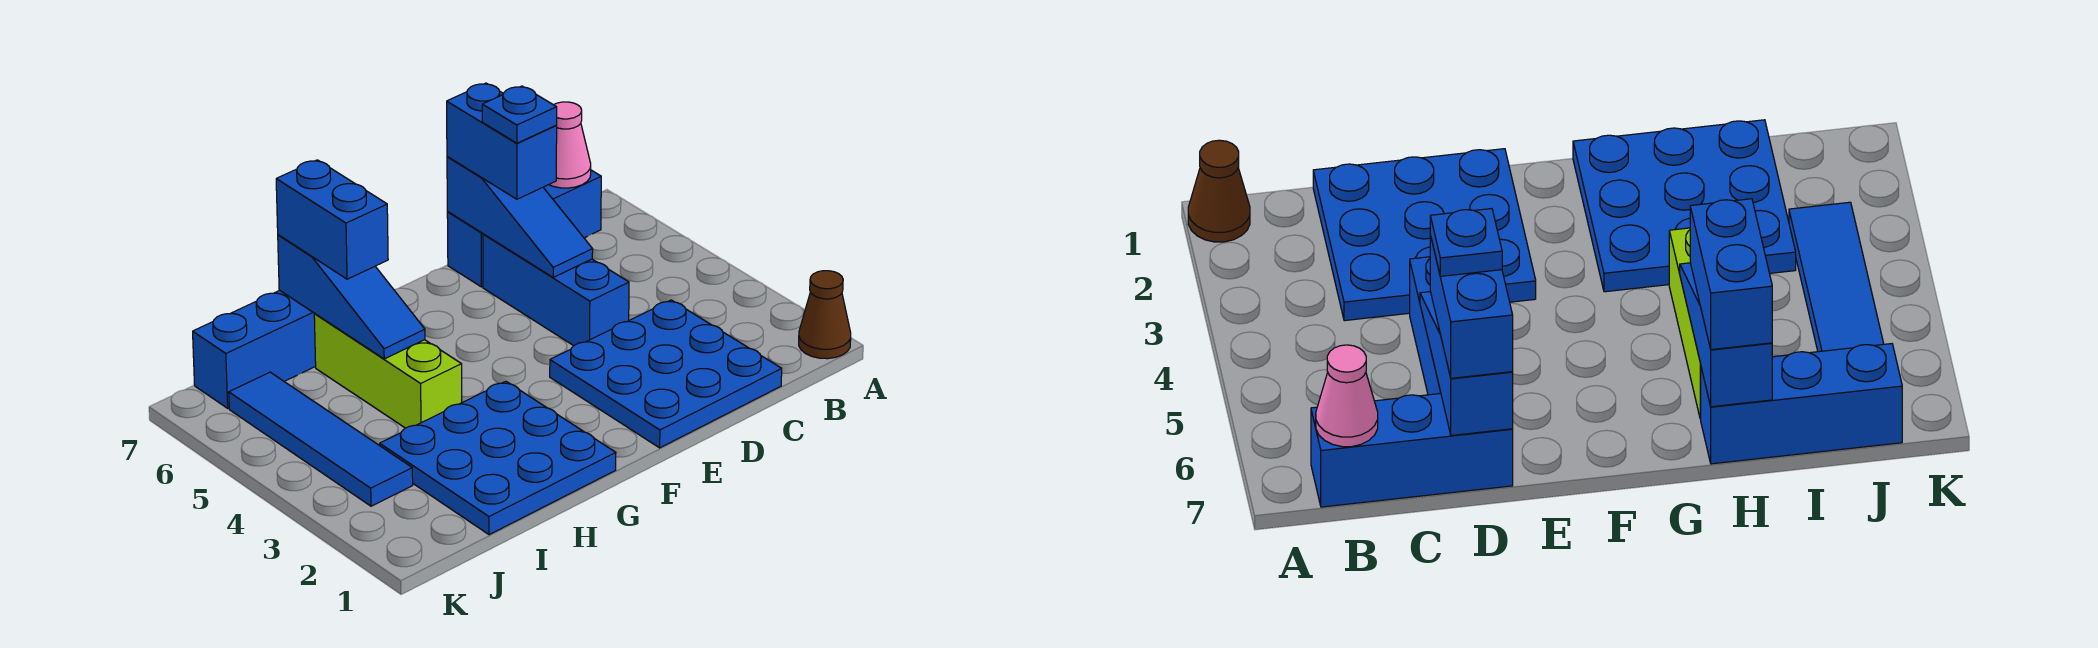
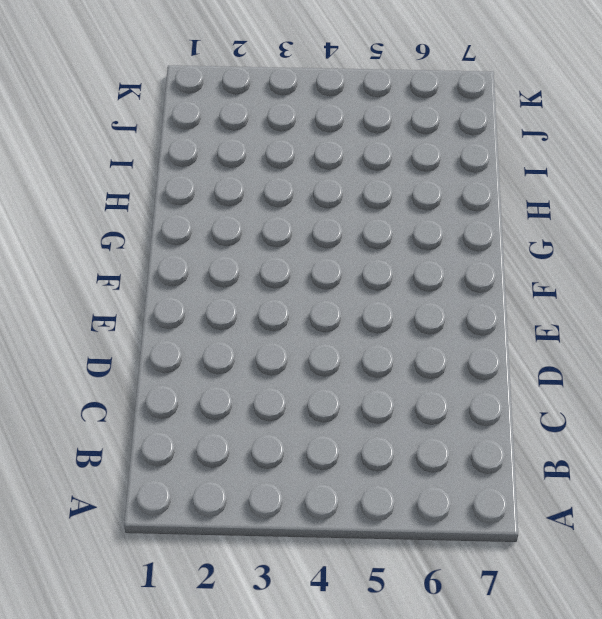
none -> brown cone A1 level 1
none -> blue brick B7:D7 level 1
none -> blue plate C1:E3 level 1

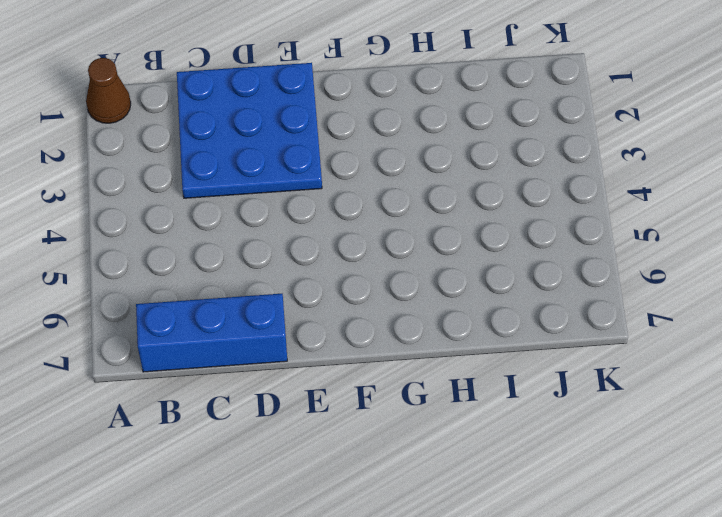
none -> blue brick D4:D6 level 1
none -> blue plate G1:I3 level 1
none -> lime brick H4:H6 level 1

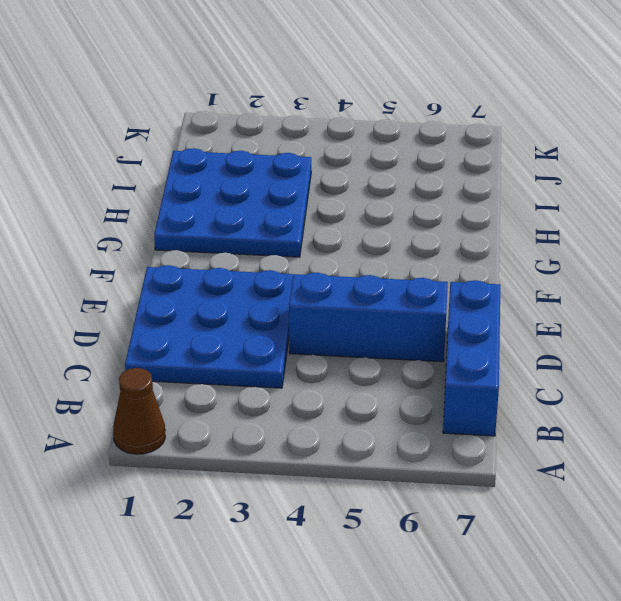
none -> lime brick H4:H6 level 1
none -> blue brick H7:J7 level 1
none -> blue tile J3:J6 level 1

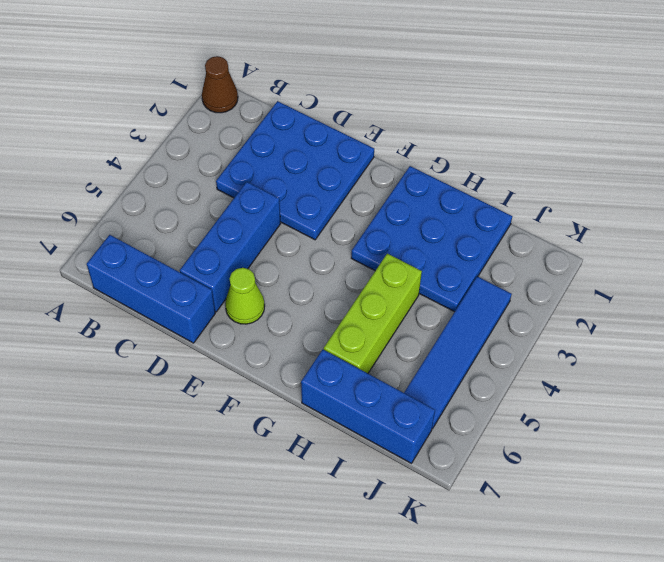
lime cone E6 level 1 -> none
none -> pink cone B7 level 2
none -> blue slope D5:D7 level 2 top 7
none -> blue slope H5:H7 level 2 top 7

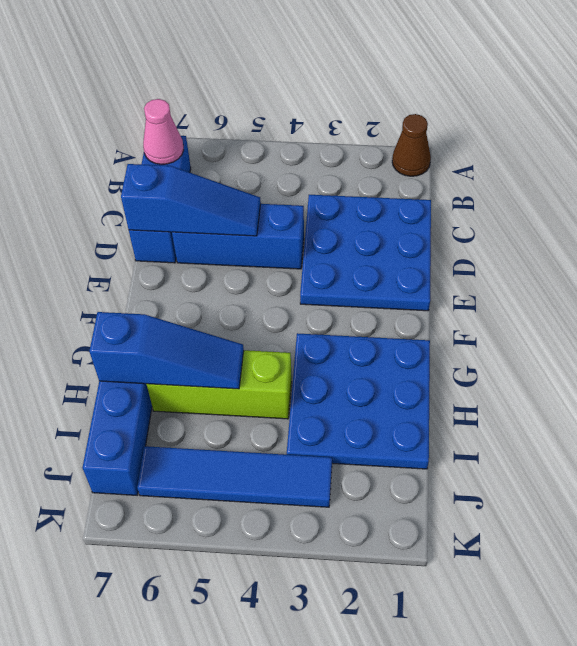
none -> blue brick D6:D7 level 3
none -> blue brick H6:H7 level 3
none -> blue plate D6 level 4

